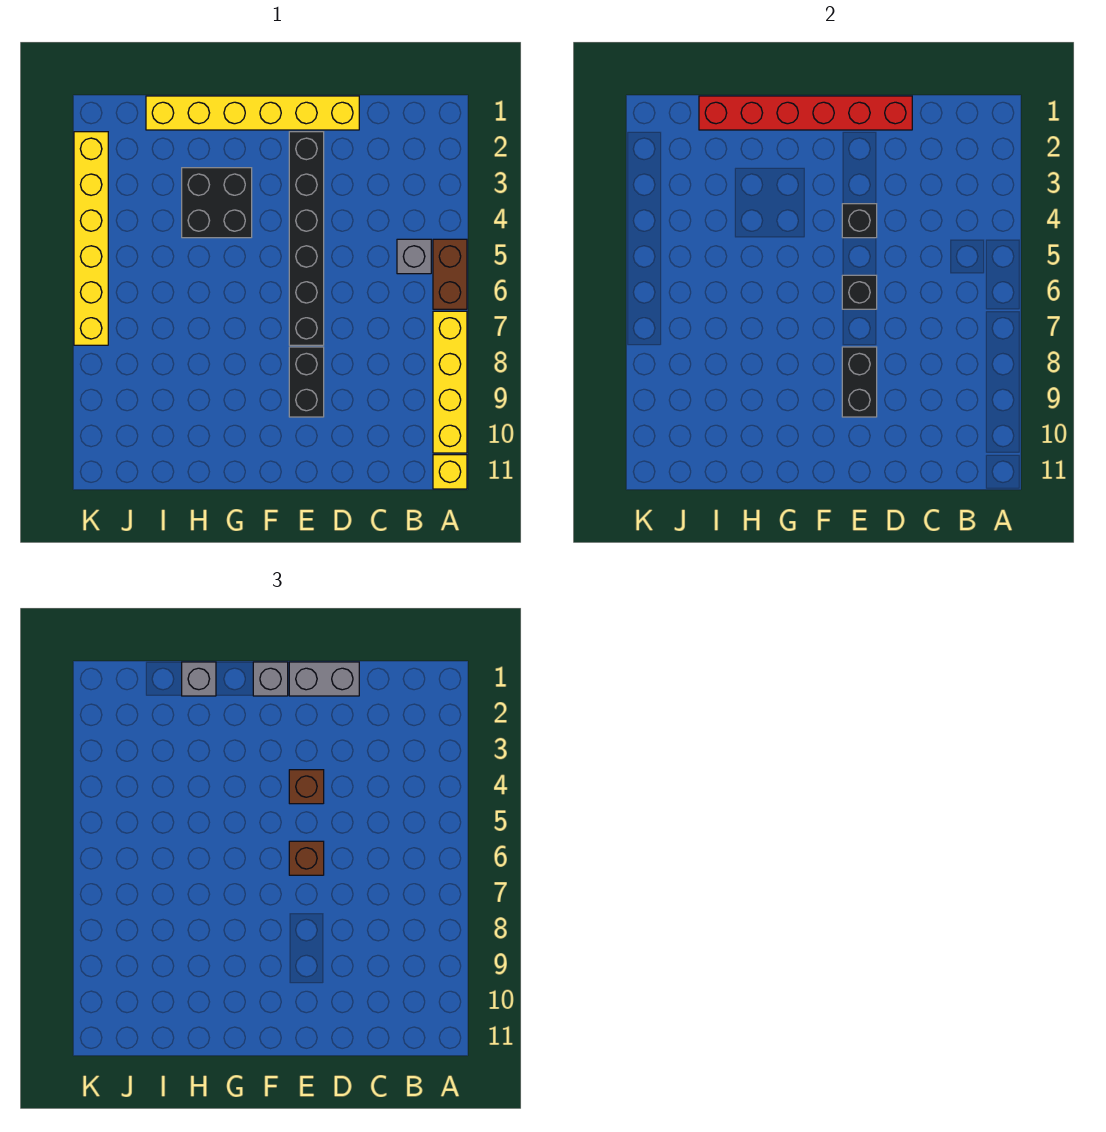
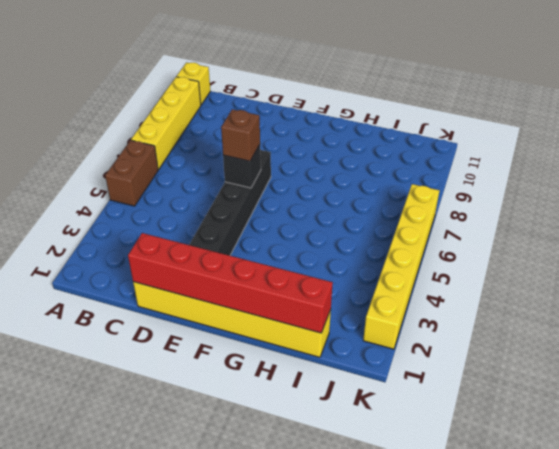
none -> grey brick B5 level 1
none -> black brick E8:E9 level 1
none -> black brick G3:H4 level 1

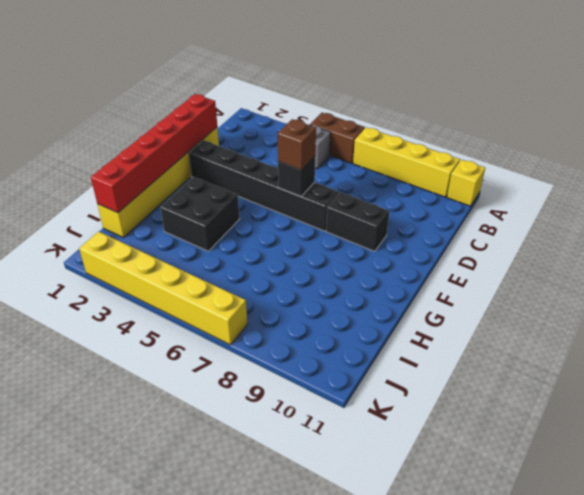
none -> black brick E4 level 2
none -> black brick E8:E9 level 2
none -> grey brick D1:E1 level 3

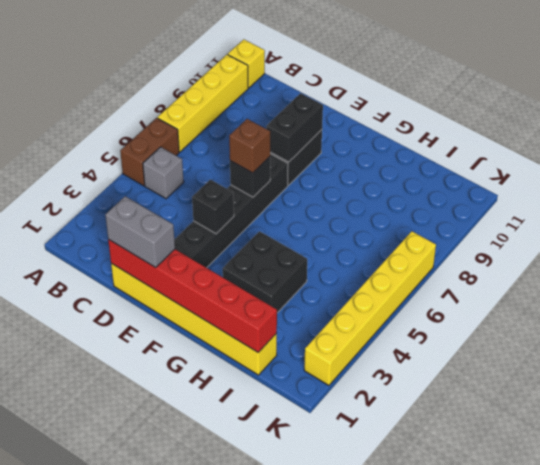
none -> brown brick E4 level 3
none -> grey brick F1 level 3
none -> grey brick H1 level 3

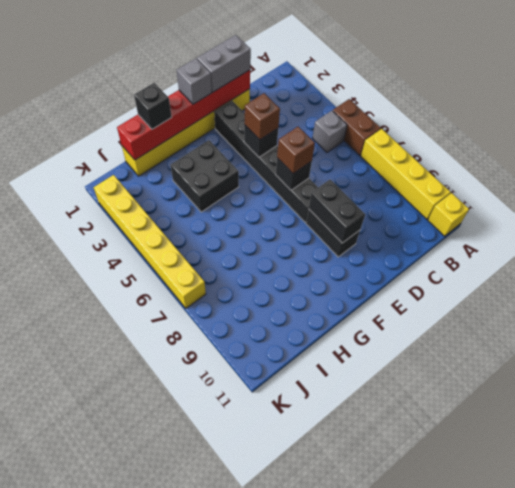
black brick H1 level 3 -> grey brick H1 level 3

